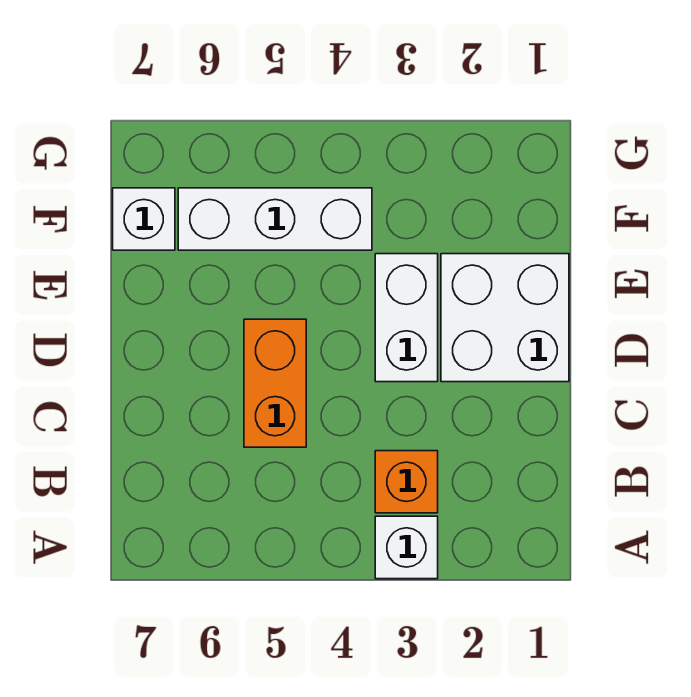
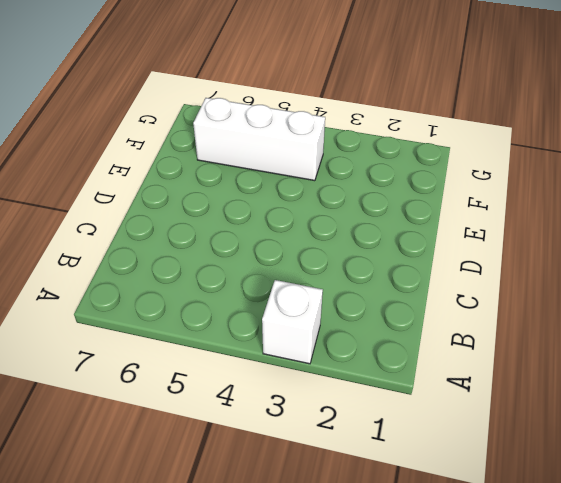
none -> orange brick B3 level 1
none -> orange brick C5:D5 level 1

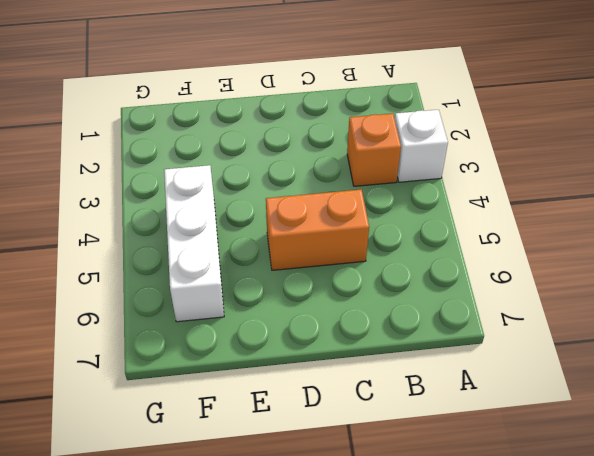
none -> white brick D1:E2 level 1
none -> white brick D3:E3 level 1

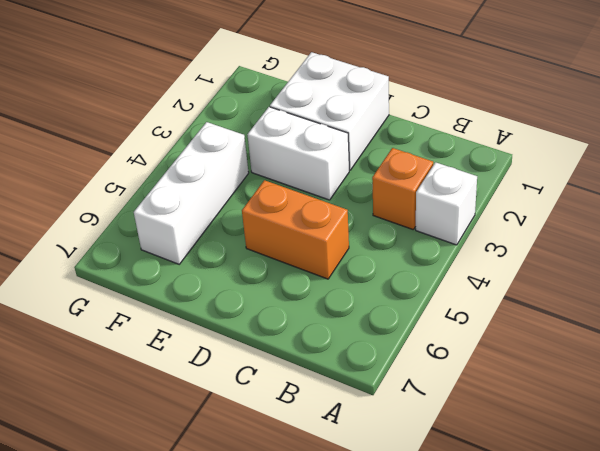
none -> white brick F7 level 1

